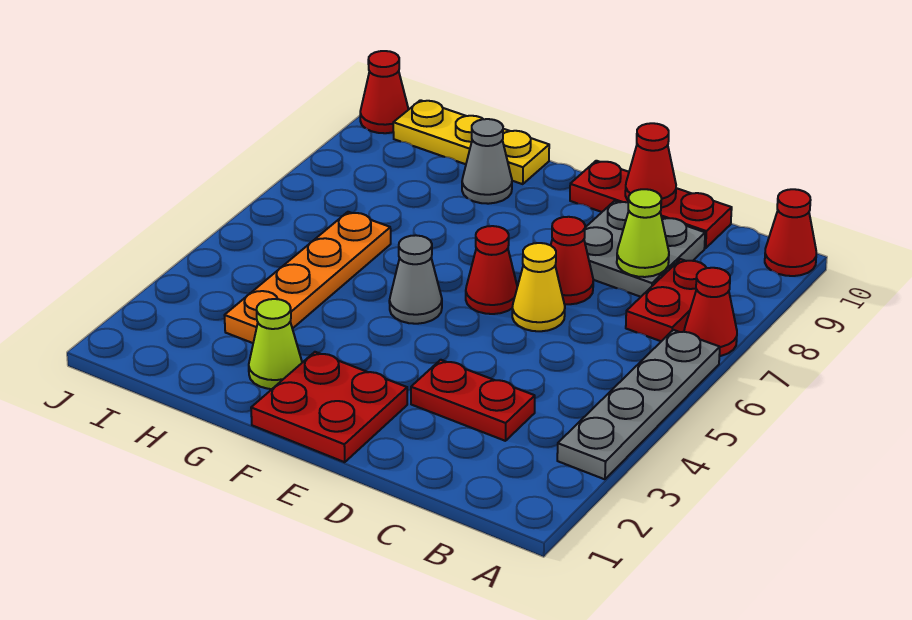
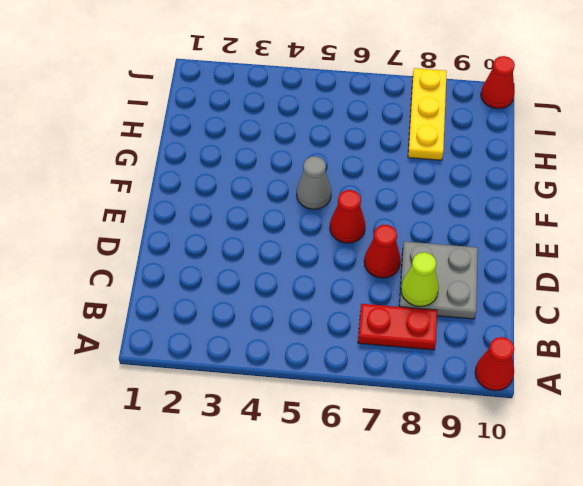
yellow plate H8:J8 level 1 -> yellow plate G10:I10 level 1
none -> grey plate A3:A6 level 1
none -> red cone A7 level 1
none -> red plate C3:D3 level 1

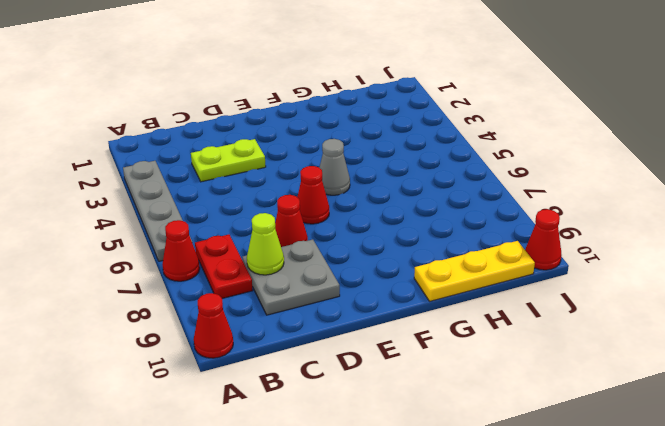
lime plate C3:D3 level 1 -> red plate C3:D3 level 1
none -> red plate C10:E10 level 1
none -> yellow cone D6 level 1
none -> red plate E1:F2 level 1

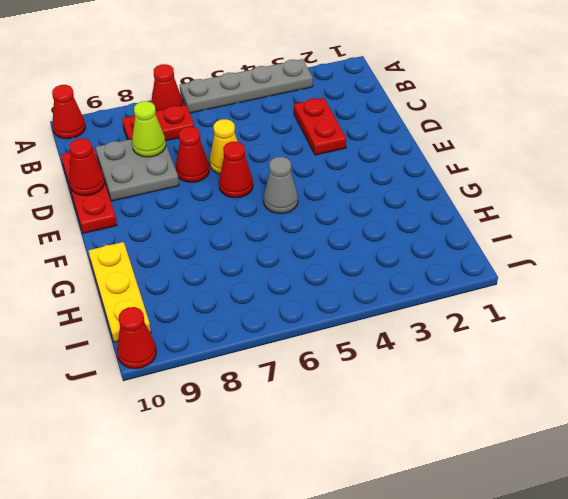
none -> red plate E1:F2 level 1
none -> lime cone G2 level 1
none -> grey cone G9 level 1

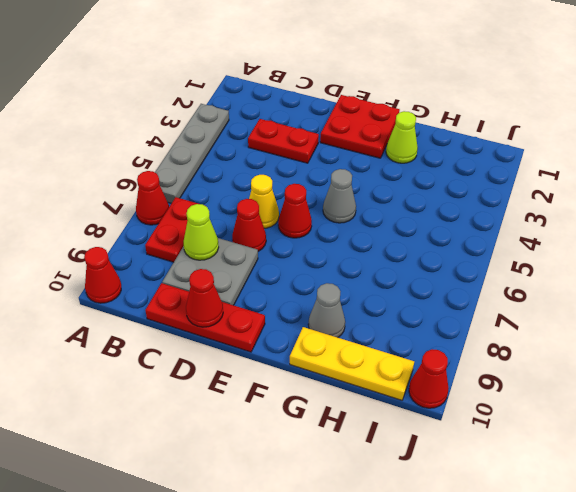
none -> orange plate H3:H6 level 1

